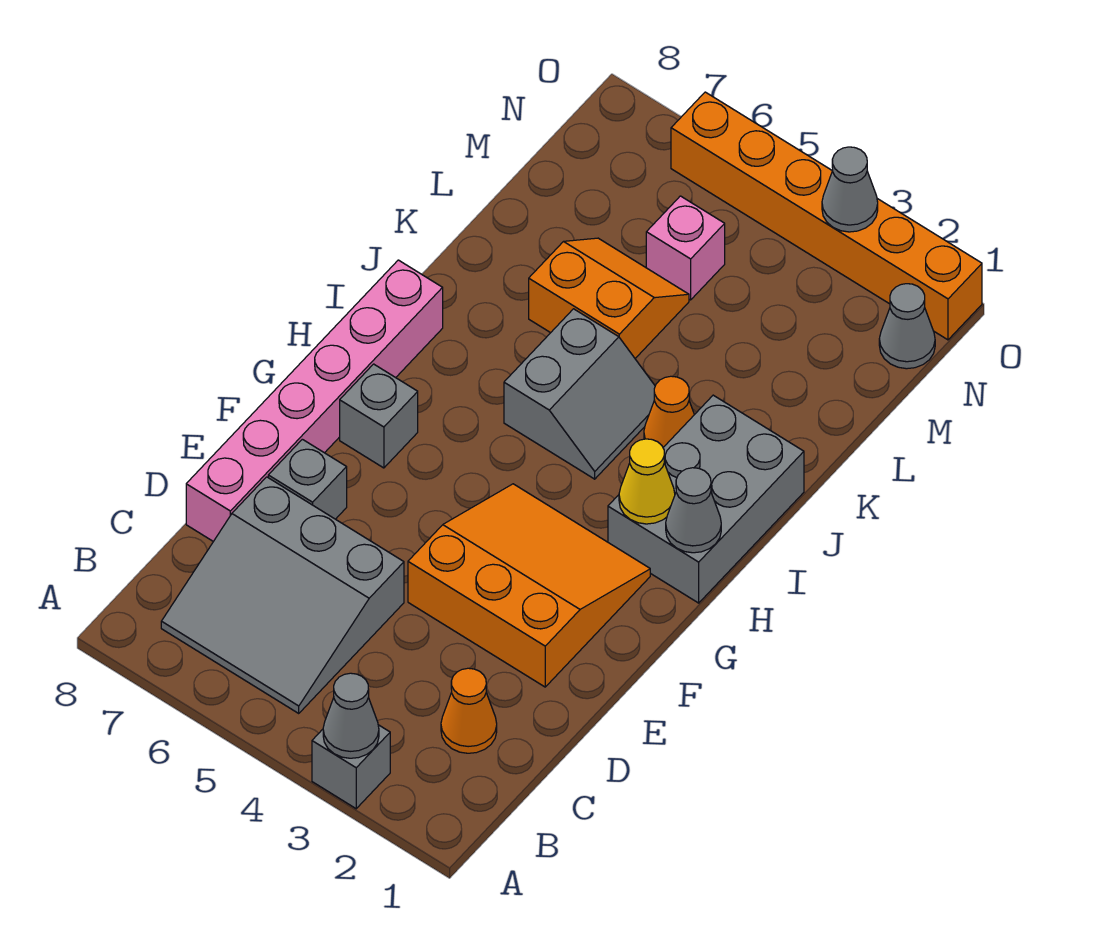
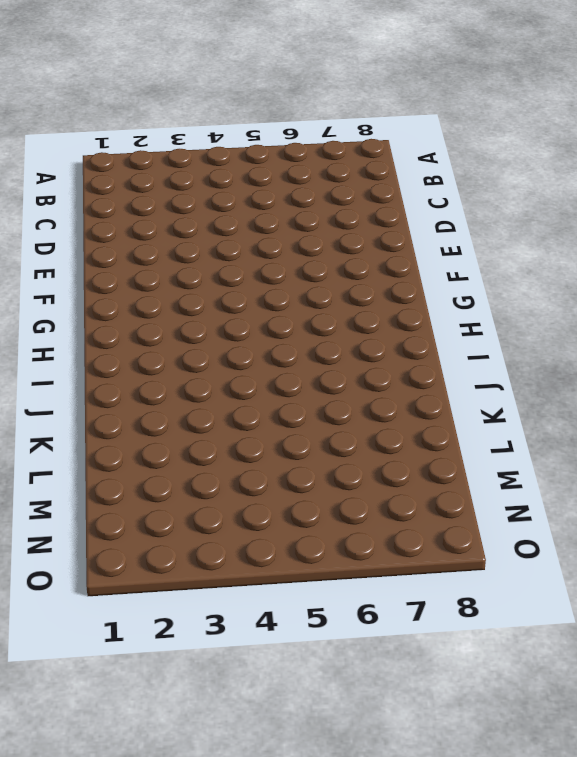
none -> grey brick A3 level 1
none -> grey slope B5:D7 level 1 top D
none -> orange cone C2 level 1

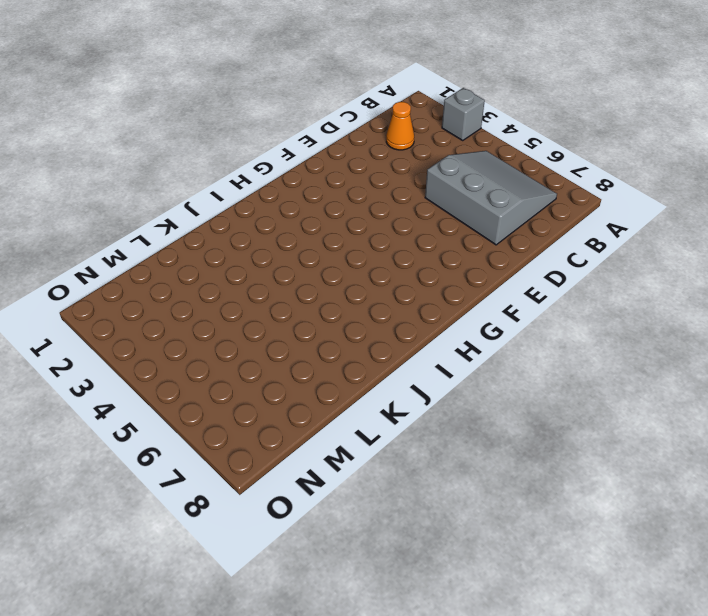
none -> pink brick D8:I8 level 1
none -> orange slope E2:G4 level 1 top E
none -> grey brick E7 level 1

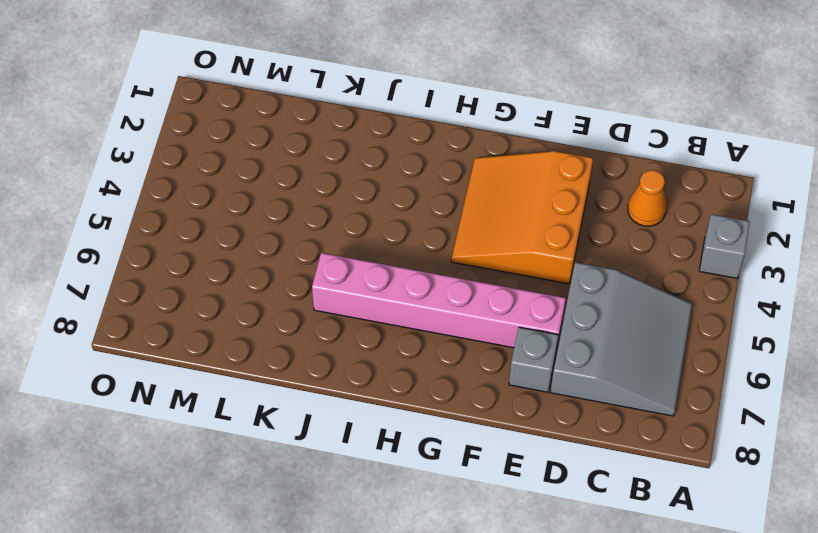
pink brick E6:J6 level 1 -> pink brick D8:I8 level 1
none -> grey brick G7 level 1
none -> grey brick H1:J2 level 1
none -> grey slope I4:J5 level 1 top 5

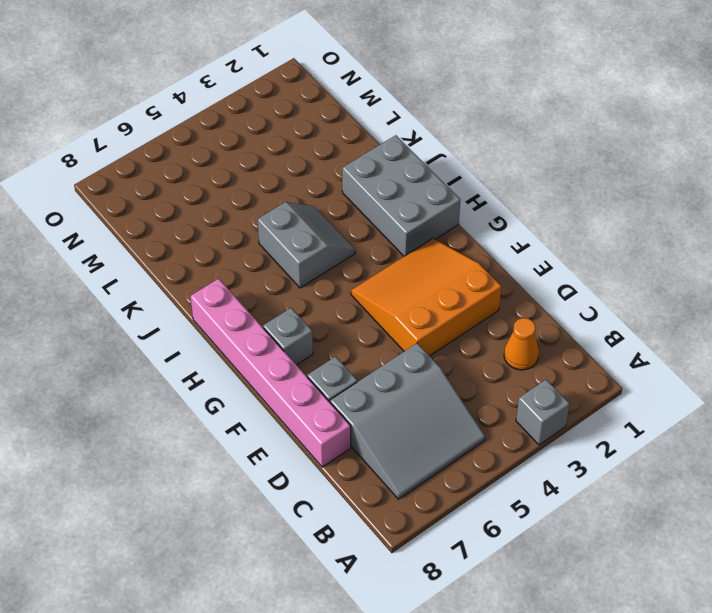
none -> orange cone J3 level 1
none -> orange slope K5:L6 level 1 top K
none -> pink brick M5 level 1

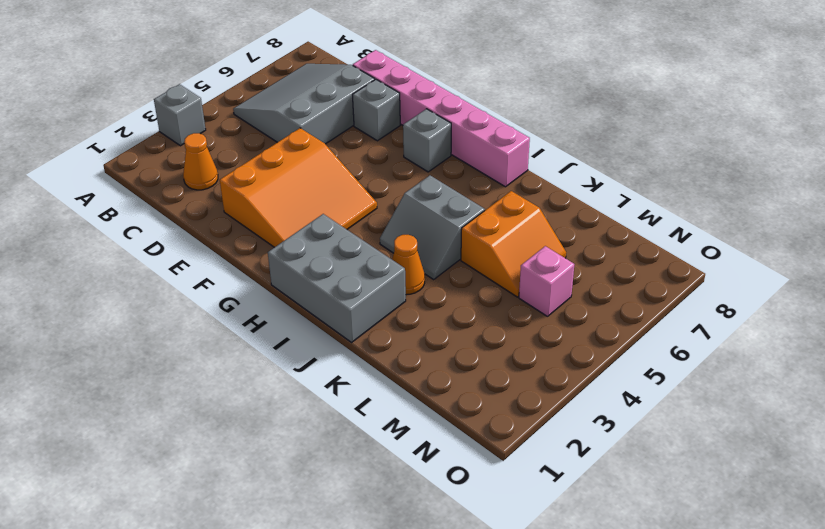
none -> grey cone N1 level 1
none -> orange brick O1:O6 level 1
none -> grey cone A3 level 2

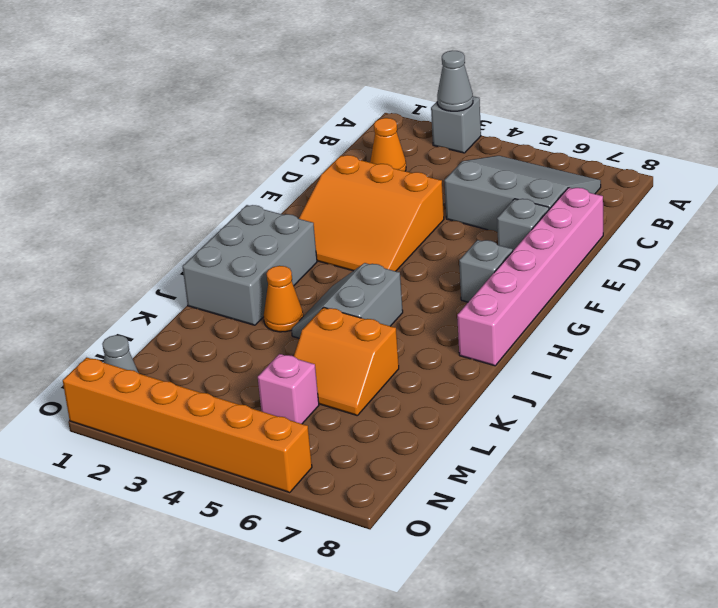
none -> grey cone H1 level 2
none -> yellow cone H2 level 2
none -> grey cone O3 level 2

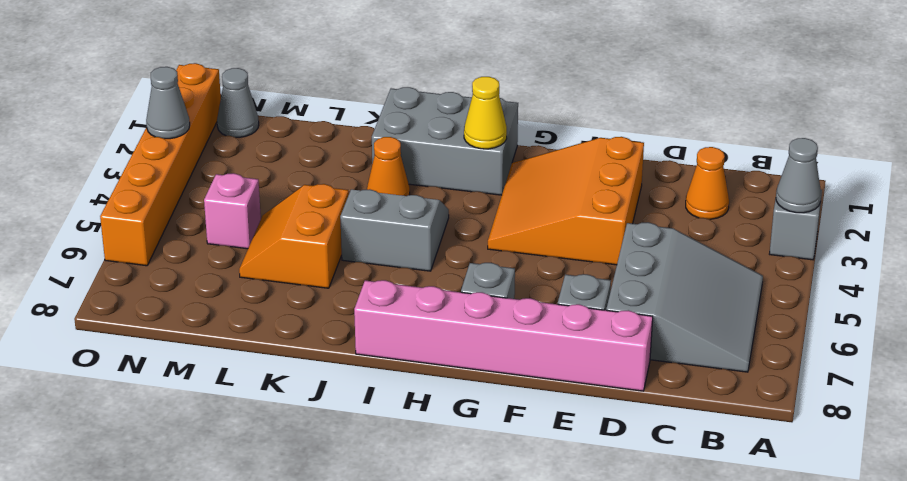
none -> grey cone H1 level 2

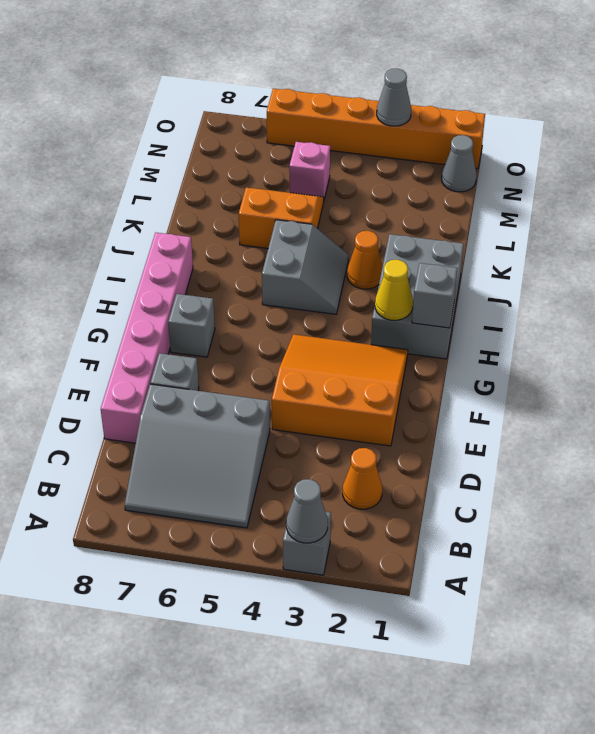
grey brick H1 level 2 -> grey cone H1 level 2

